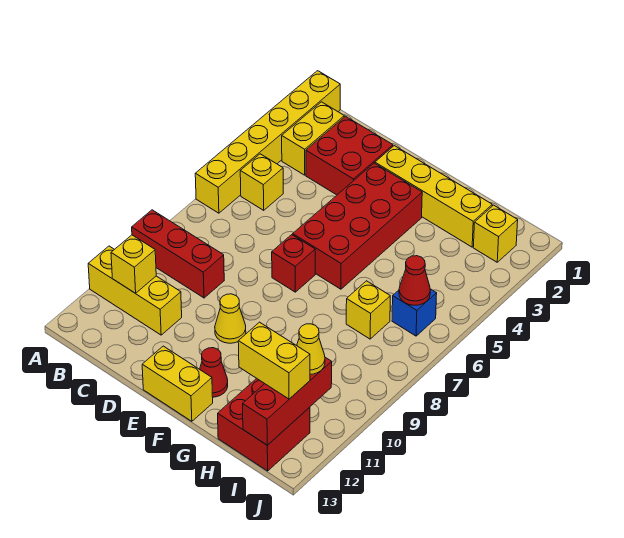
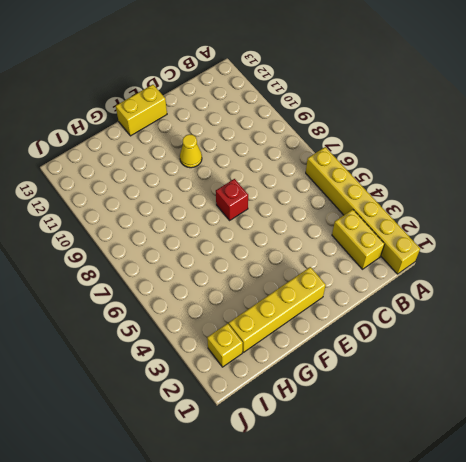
none -> red brick A9:C9 level 1
none -> yellow brick A11:C11 level 1
none -> yellow brick B5 level 1

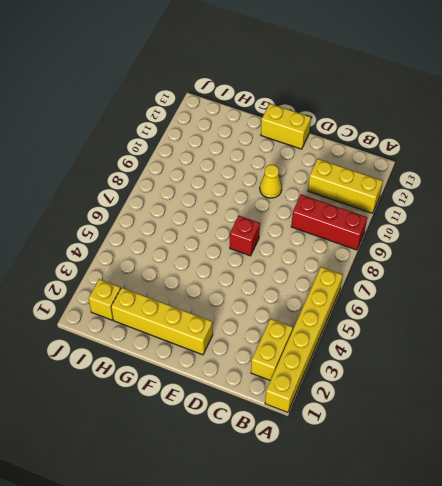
none -> yellow brick B5 level 1
none -> red brick C2:D3 level 1
none -> red brick E3:F6 level 1

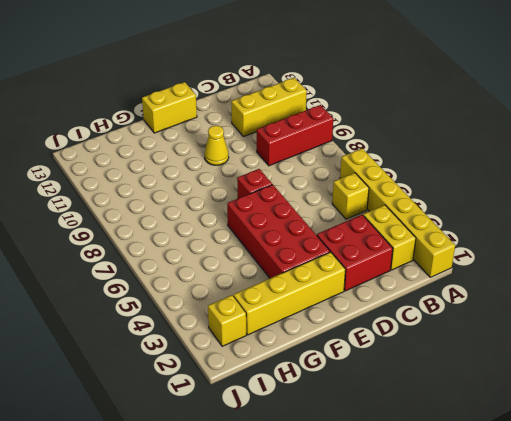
none -> red cone F12 level 1
none -> yellow brick H7 level 1
none -> red brick H12:I13 level 1

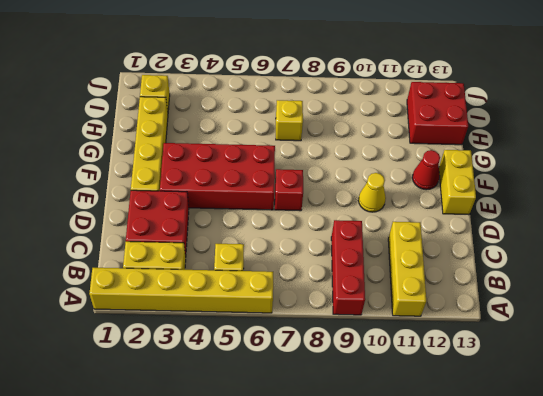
none -> blue brick I6 level 1
none -> yellow brick B11 level 2
none -> red cone I6 level 2

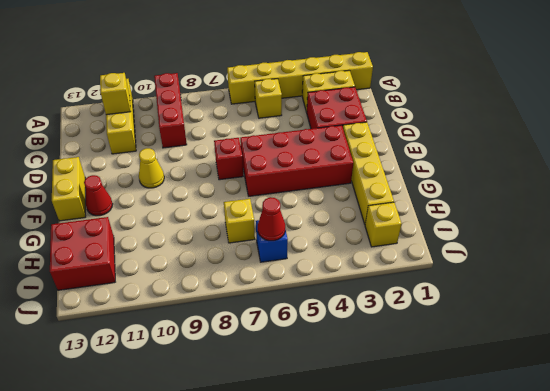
none -> red brick I11:I13 level 2
none -> yellow brick H12:I12 level 3
none -> yellow cone I11 level 3

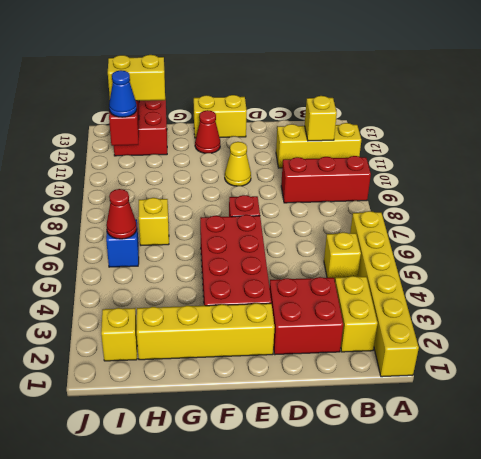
blue cone I11 level 3 -> yellow cone I11 level 3

